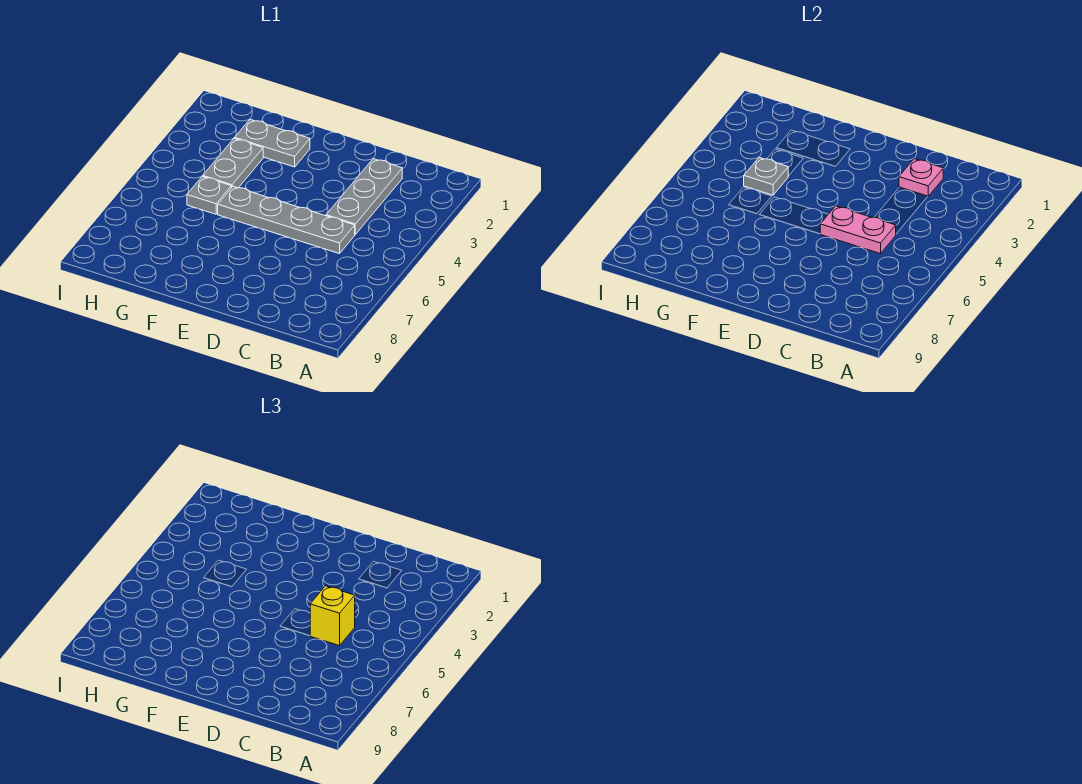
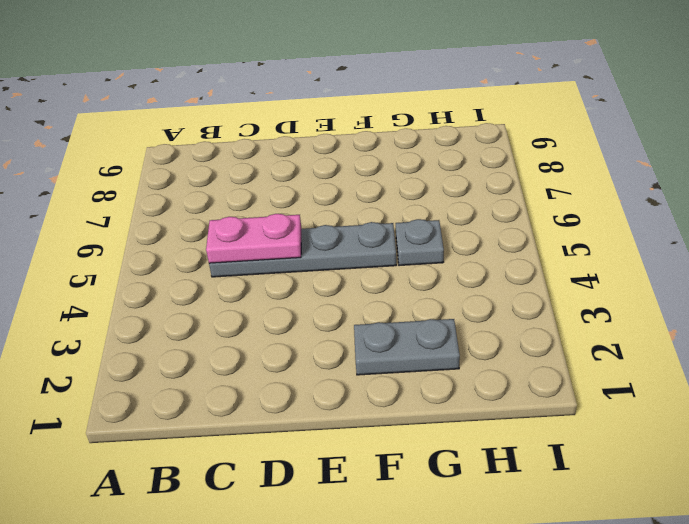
none -> grey plate C2:C4 level 1
none -> grey plate G3:G4 level 1

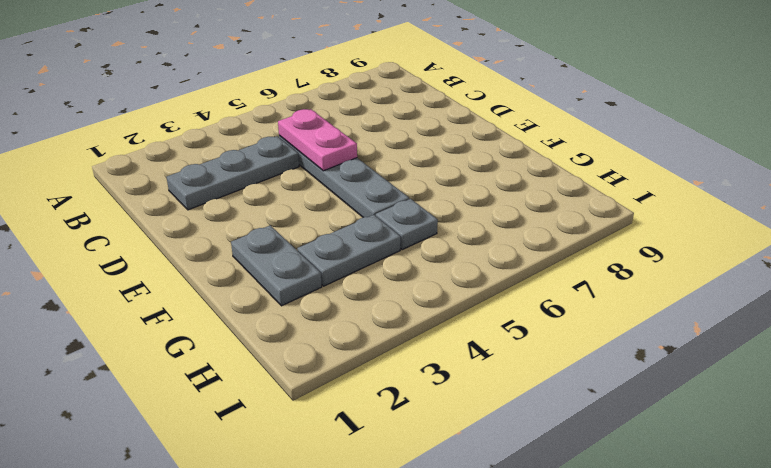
none -> pink plate C2 level 2
none -> grey plate G4 level 2

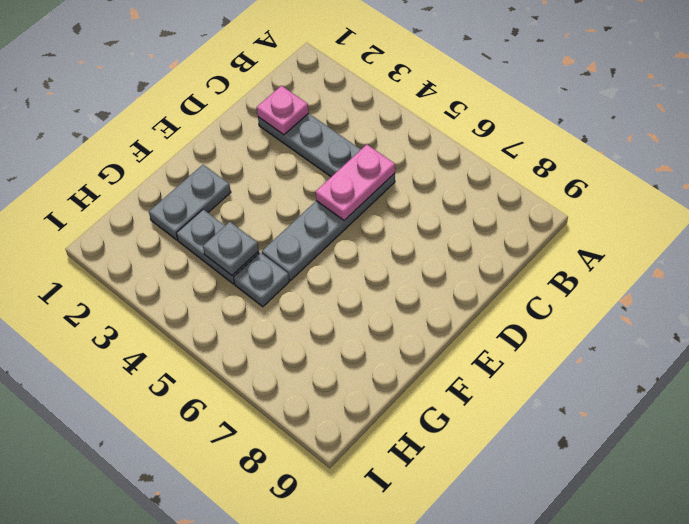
none -> yellow brick C5 level 3

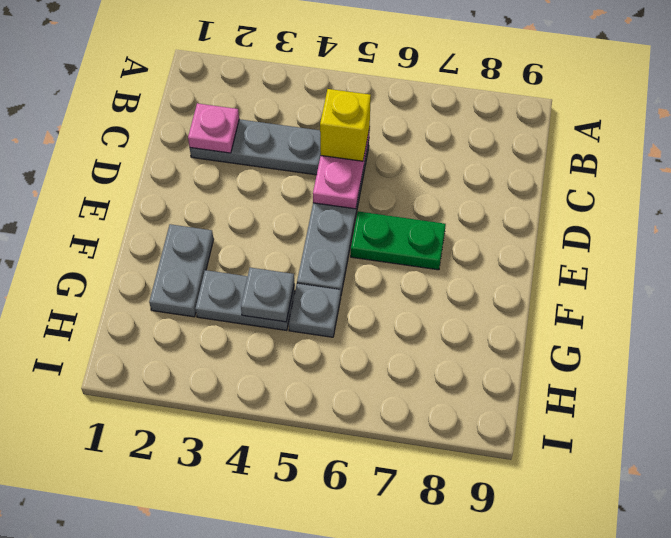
green plate E6:E7 level 1 -> none

